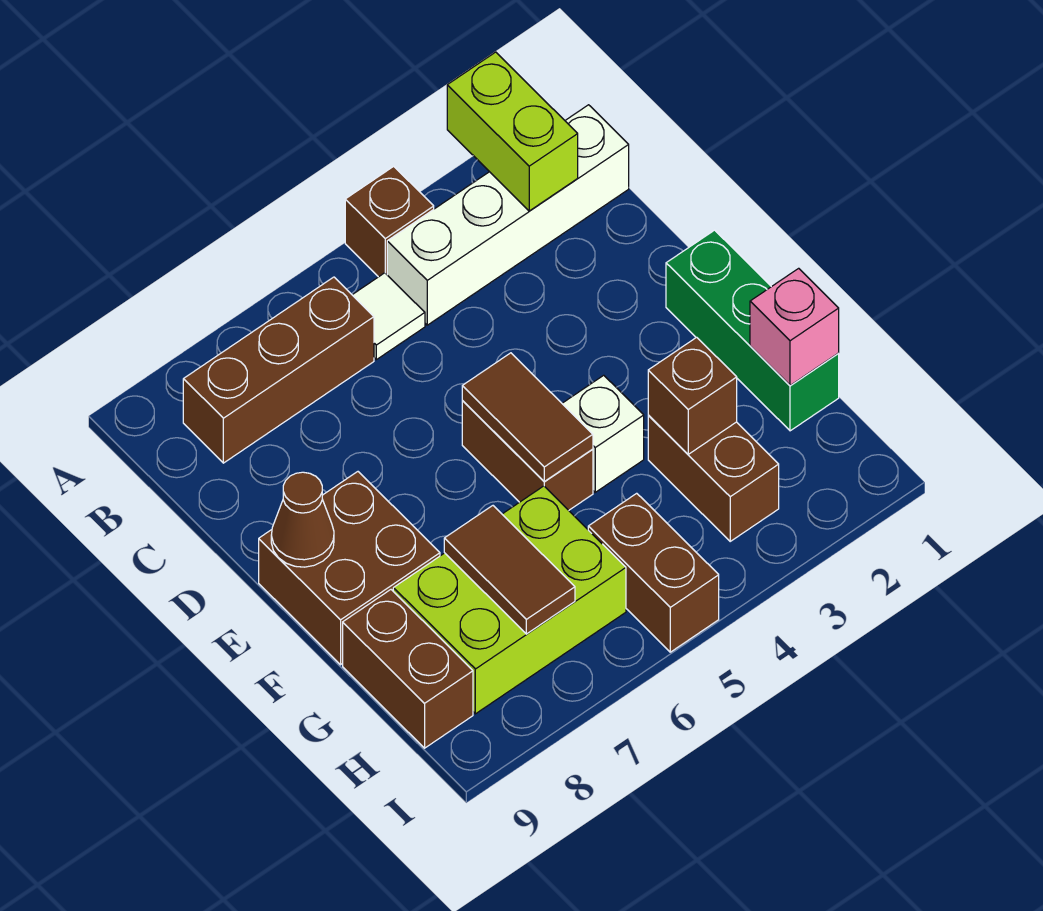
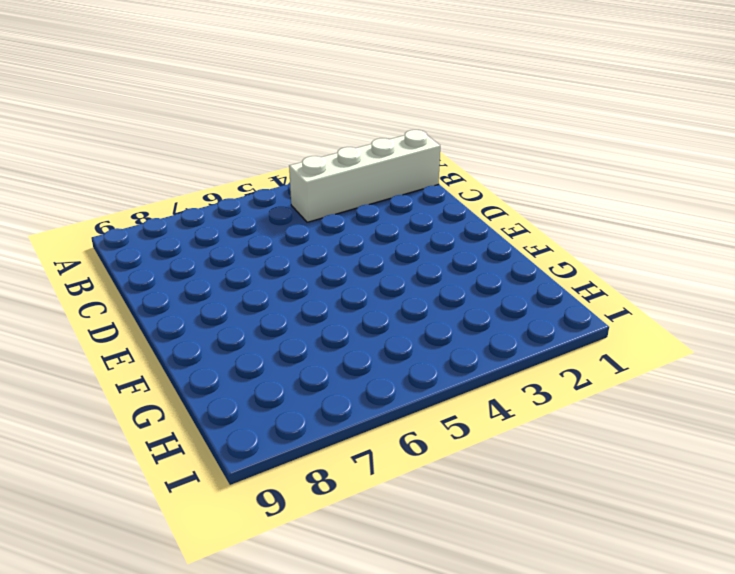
none -> brown brick A4 level 1
none -> white tile B5 level 1
none -> brown brick B6:B8 level 1

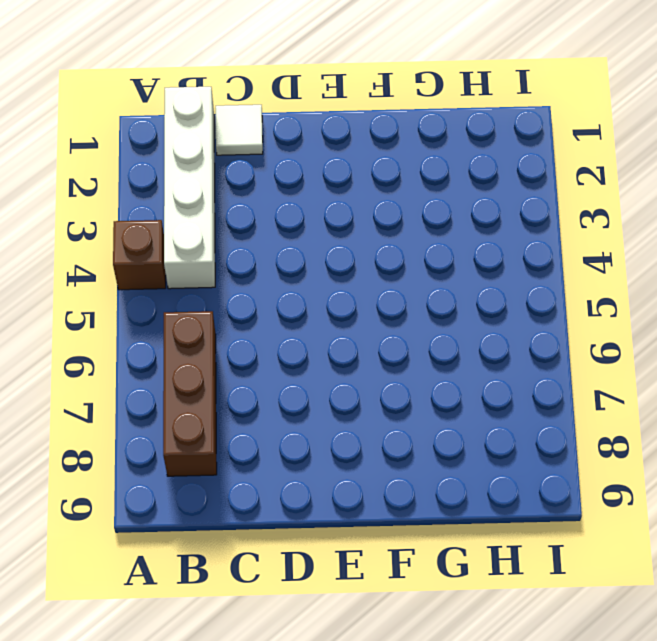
white tile C1 level 1 -> white tile B5 level 1
none -> green brick E1:G1 level 1
none -> brown brick E5:F5 level 1
none -> brown brick E8:F9 level 1

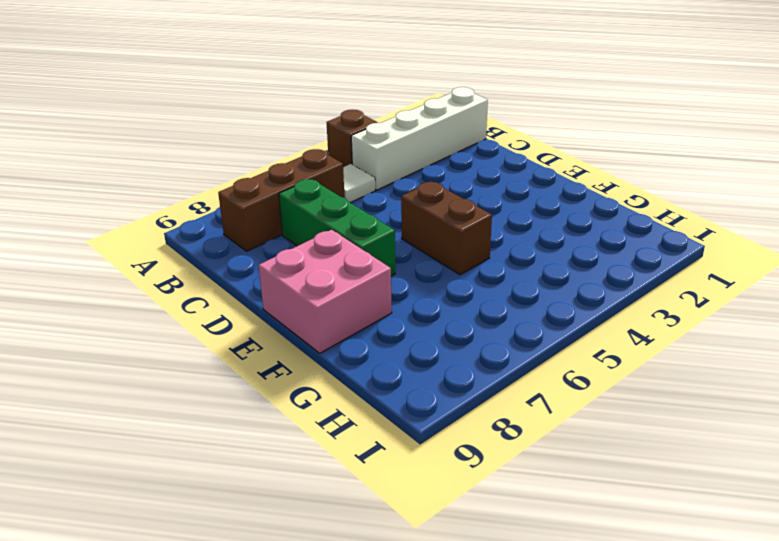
green brick C7:E7 level 1 -> green brick E1:G1 level 1
pink brick E8:F9 level 1 -> brown brick E8:F9 level 1
none -> white brick F4 level 1
none -> brown brick G3:H3 level 1
none -> lime brick G6:H8 level 1

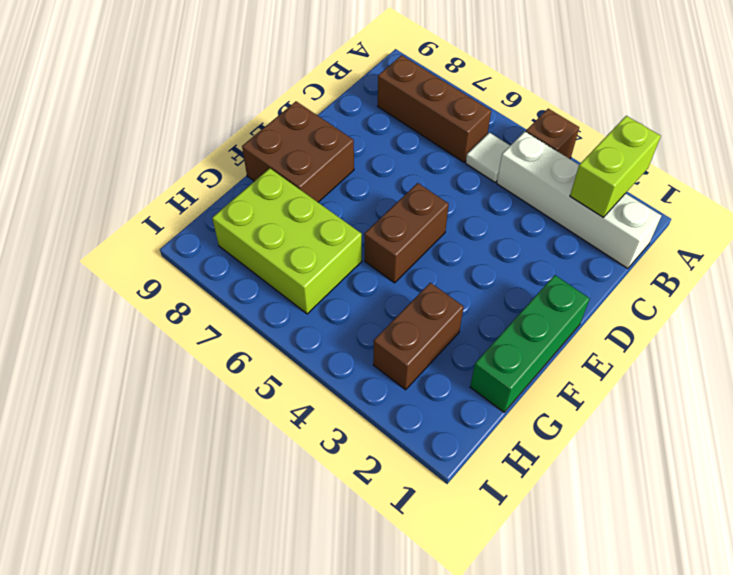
none -> white brick F4 level 1
none -> brown brick G9:H9 level 1
none -> brown brick H5:I5 level 1

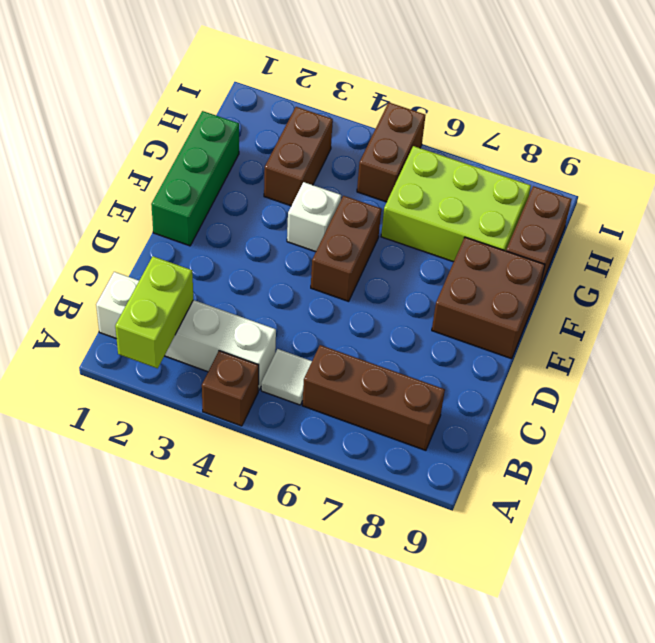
none -> brown tile E5:F5 level 2
none -> brown cone E9 level 2
none -> pink brick G1 level 2

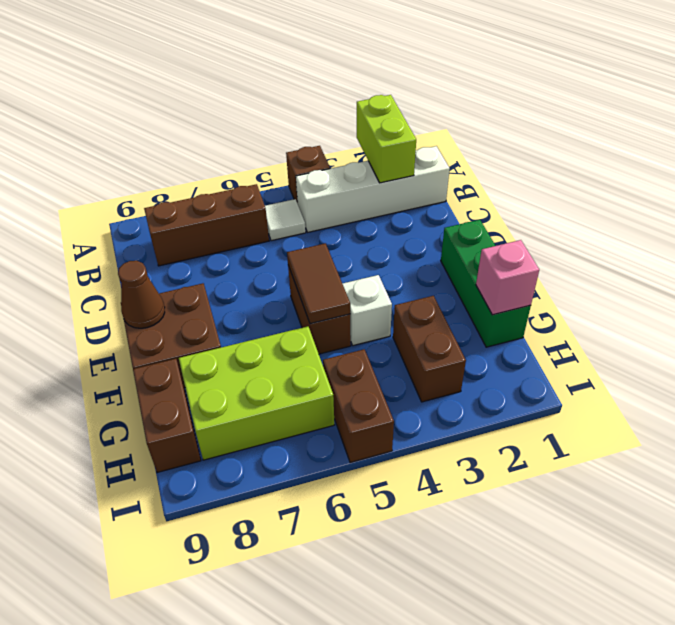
none -> brown brick G3 level 2
none -> brown tile G7:H7 level 2

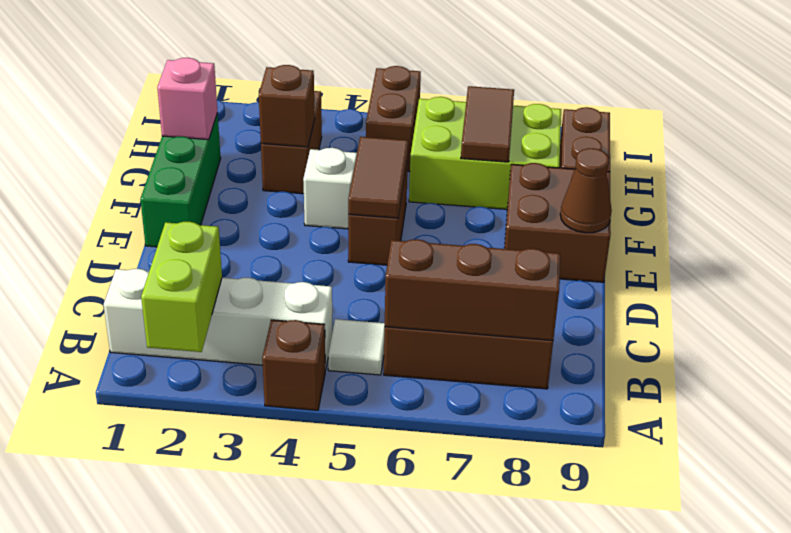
brown brick B6:B8 level 2 -> none

